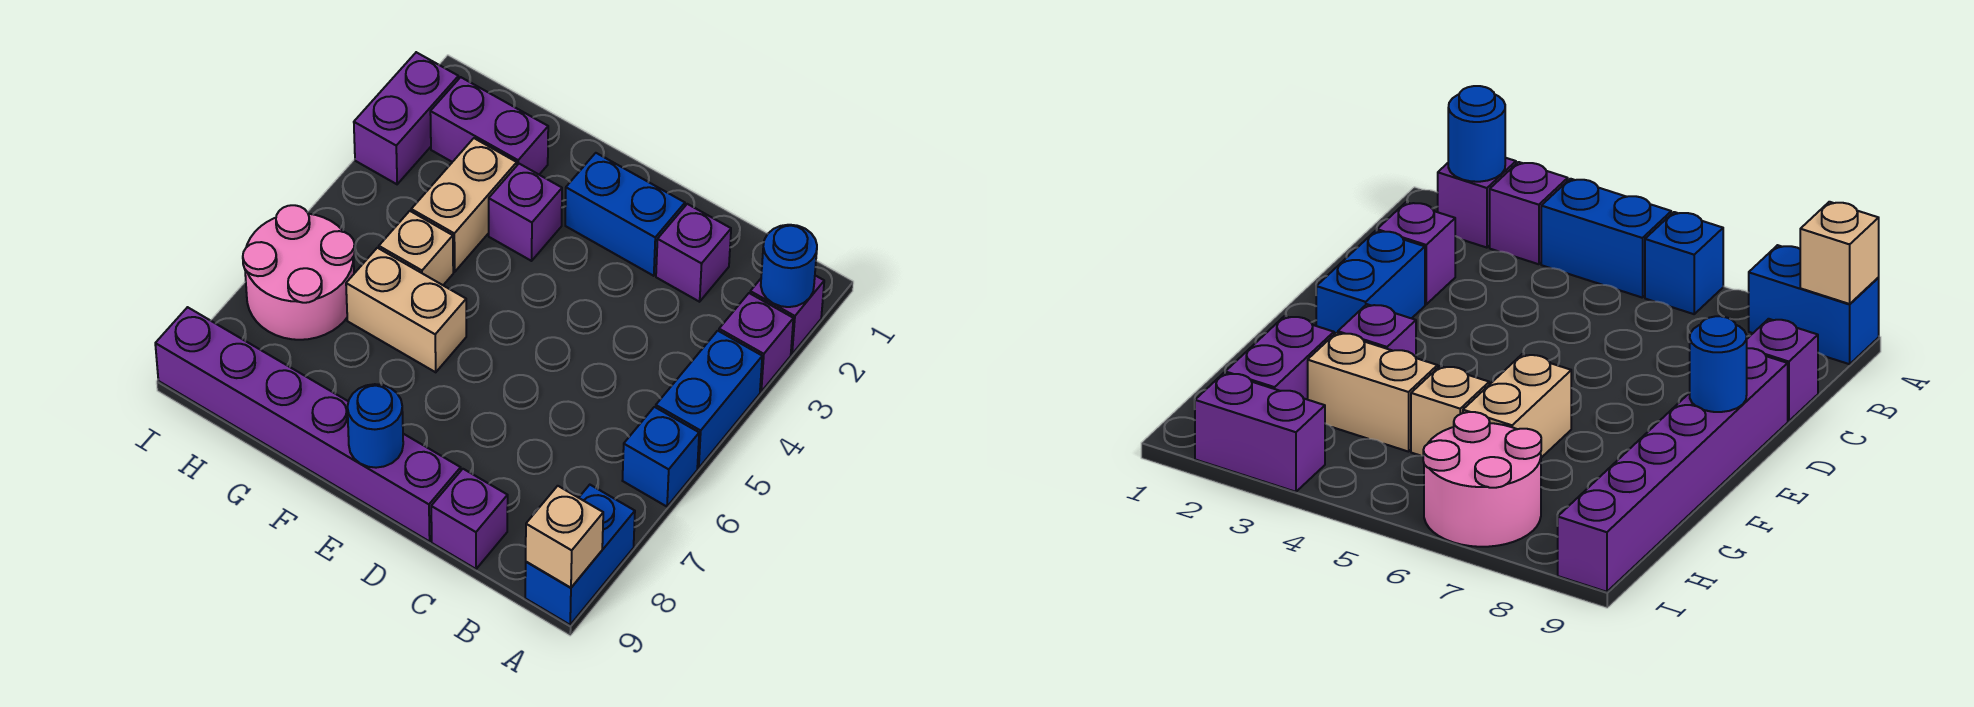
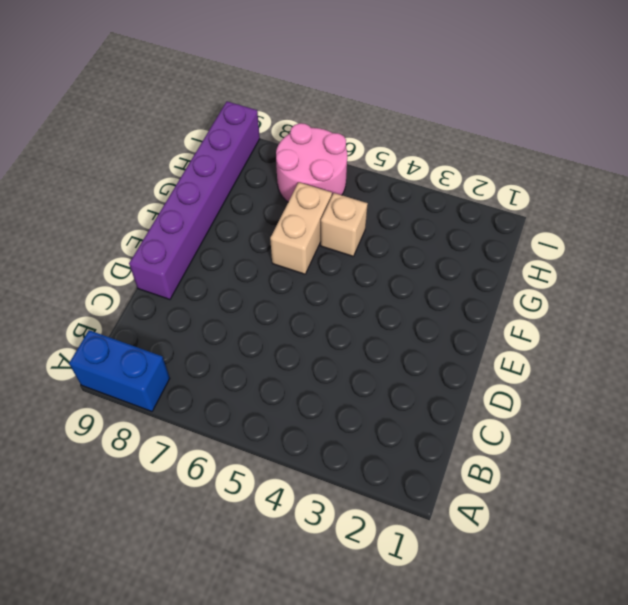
none -> purple brick A2 level 1
none -> purple brick A3 level 1
none -> blue brick A4:A5 level 1

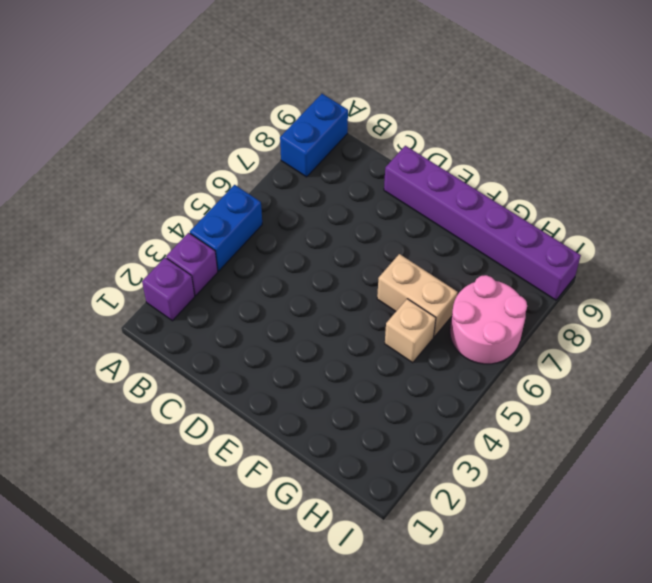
none -> blue brick A6 level 1
none -> purple brick C2 level 1
none -> purple brick C9 level 1

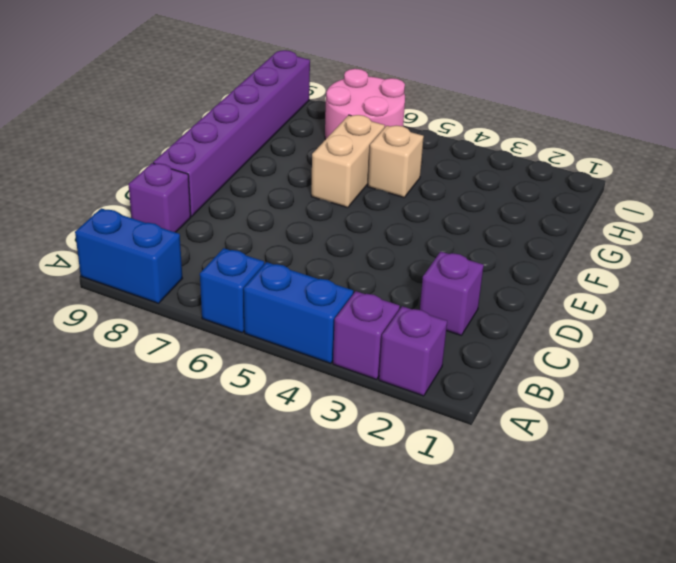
none -> blue brick D2:E2 level 1
none -> purple brick F3 level 1
none -> purple brick G2:H2 level 1

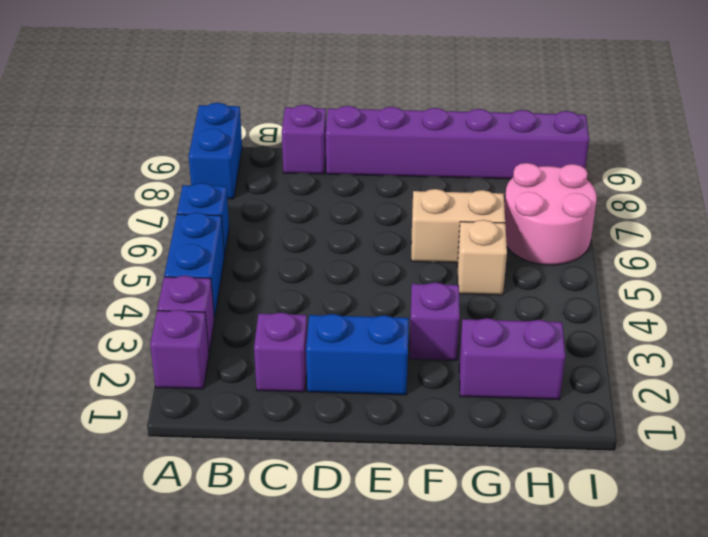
none -> tan brick G3:G4 level 1
none -> purple brick I2:I3 level 1
none -> blue round brick A2 level 2

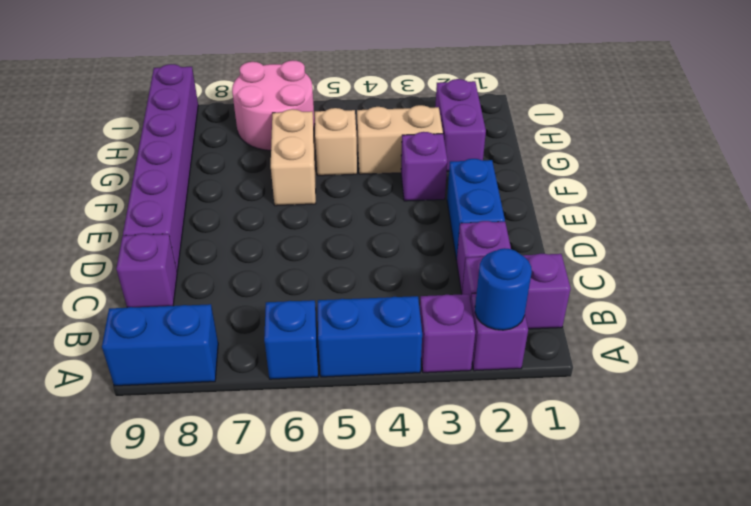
purple brick B1:B2 level 1 -> purple brick I2:I3 level 1
none -> tan brick A9 level 2
none -> blue round brick E9 level 2

